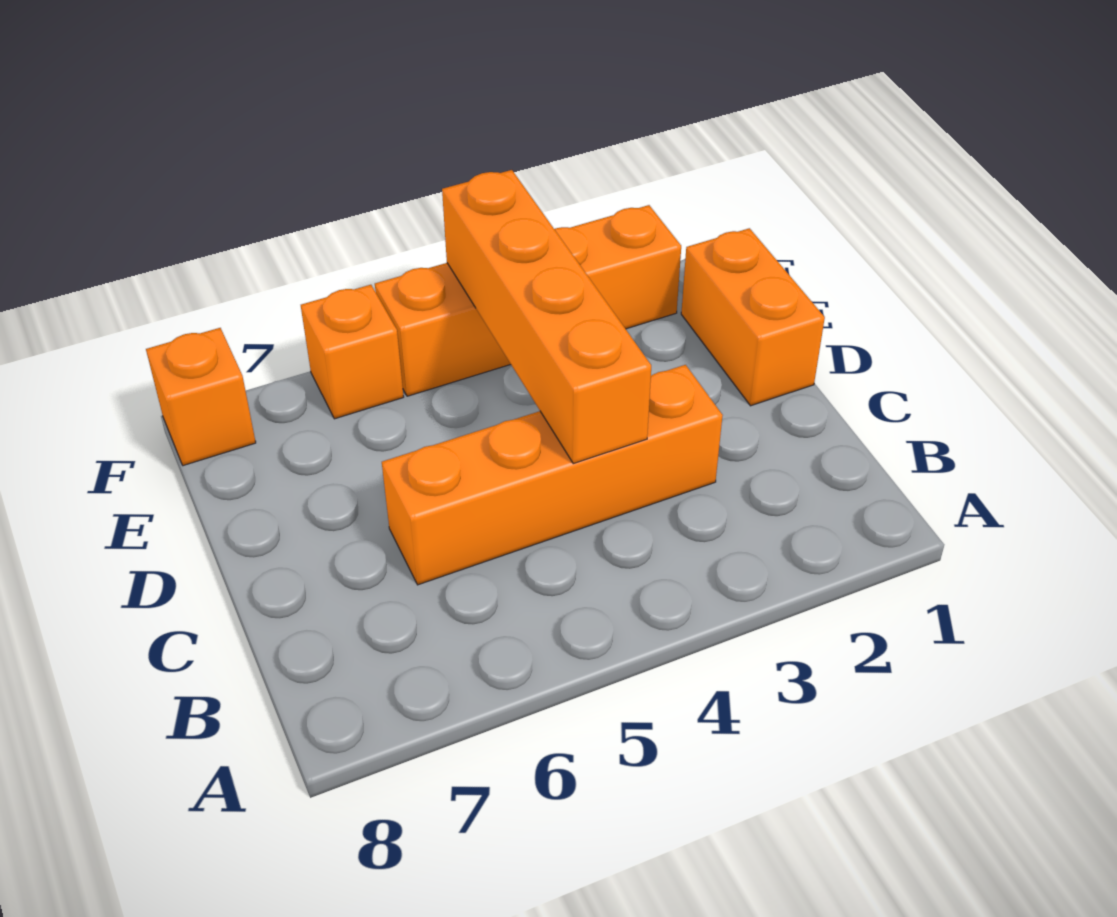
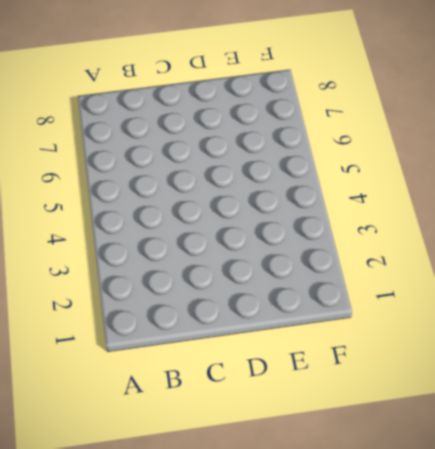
none -> orange brick C3:C6 level 1
none -> orange brick D1:E1 level 1

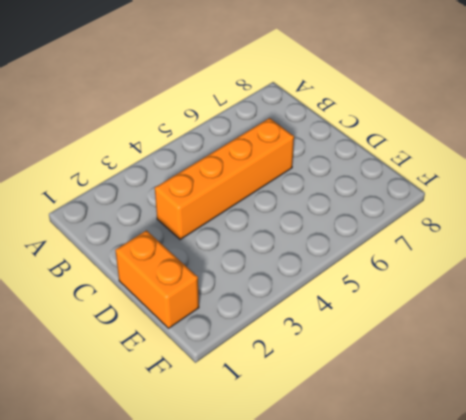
none -> orange brick F2:F5 level 1
none -> orange brick F6 level 1

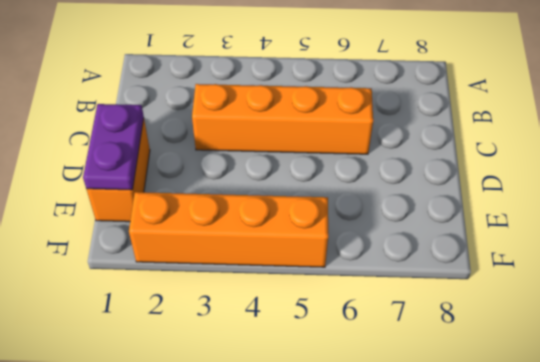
purple plate D1:E1 level 2 -> none
none -> orange brick F6 level 1
none -> orange brick F8 level 1

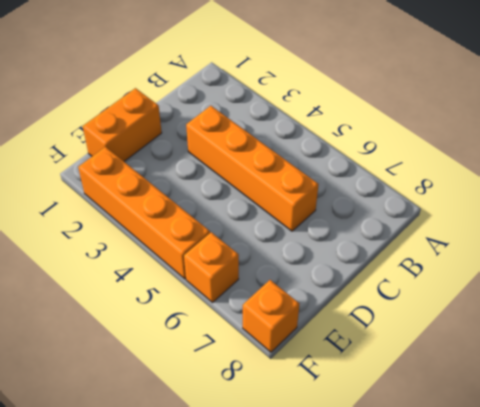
none -> orange brick C4:F4 level 2

